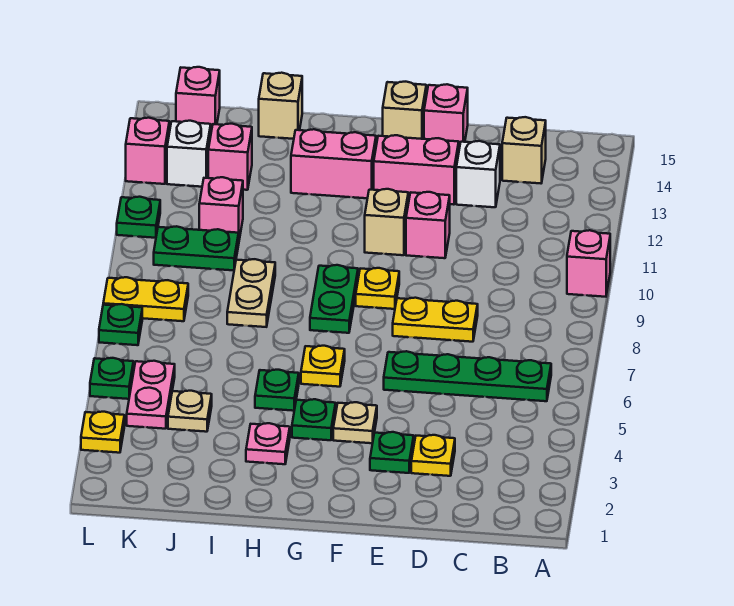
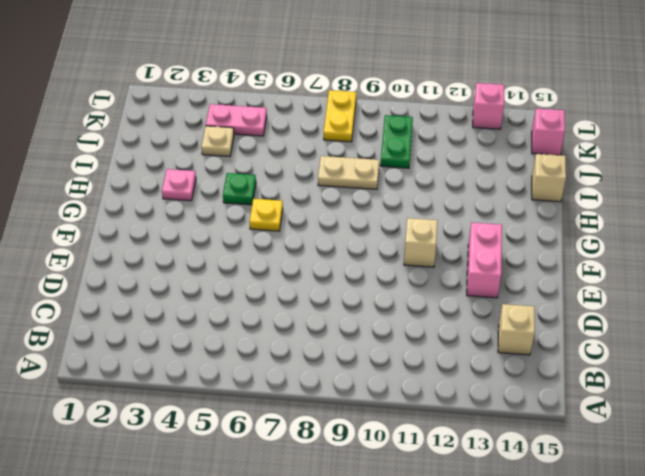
none -> pink brick A10 level 1
none -> green plate B6:E6 level 1
none -> yellow plate D3 level 1
none -> yellow plate D8:E8 level 1

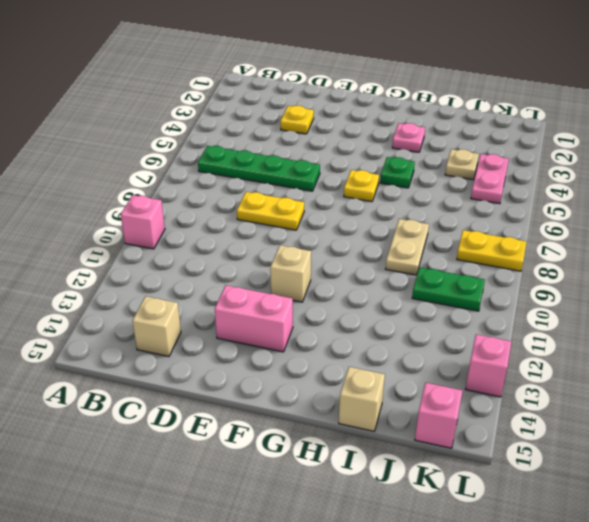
none -> white brick D13 level 1
none -> green plate E3 level 1
none -> pink brick E11 level 1
none -> pink brick E15 level 1

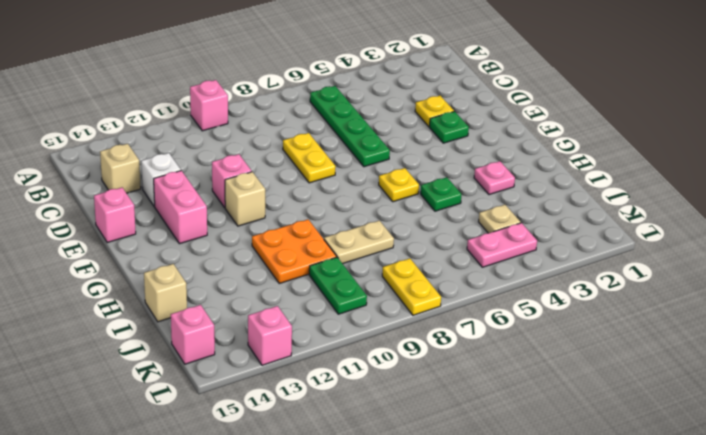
orange plate H10:I11 level 1 -> none
none -> tan plate F4 level 1
none -> yellow plate F9 level 1
none -> tan brick F15 level 1
none -> green plate G4 level 1

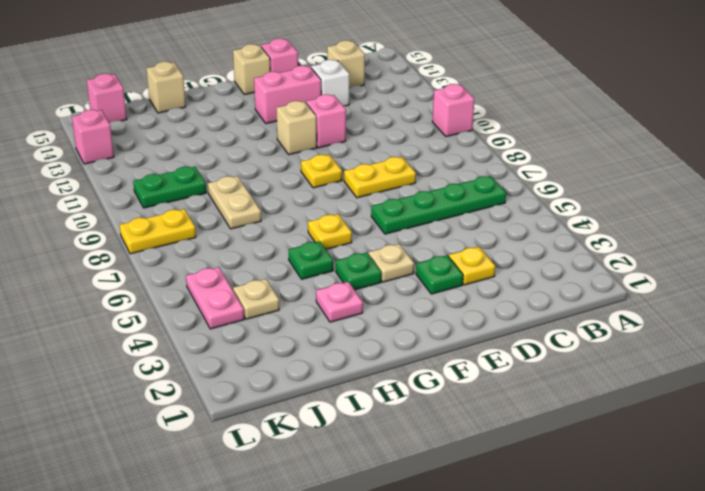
none -> green plate G8:G9 level 1
none -> pink brick G13:H13 level 1
none -> pink brick J11 level 1
none -> pink brick J13 level 1

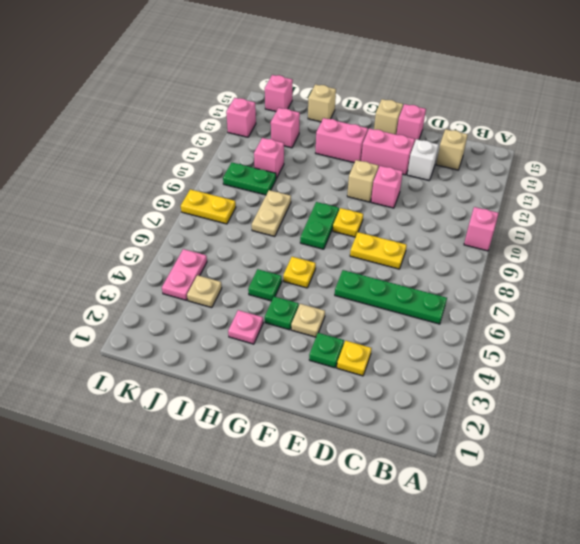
none -> white brick K13 level 1
none -> yellow plate L3 level 1
none -> green plate L5 level 1
none -> green plate L7 level 1

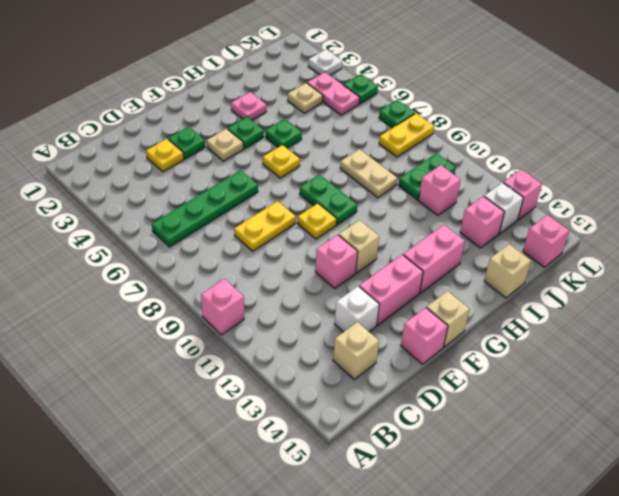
white plate L3 level 1 -> yellow plate L3 level 1
none -> green plate L11 level 1

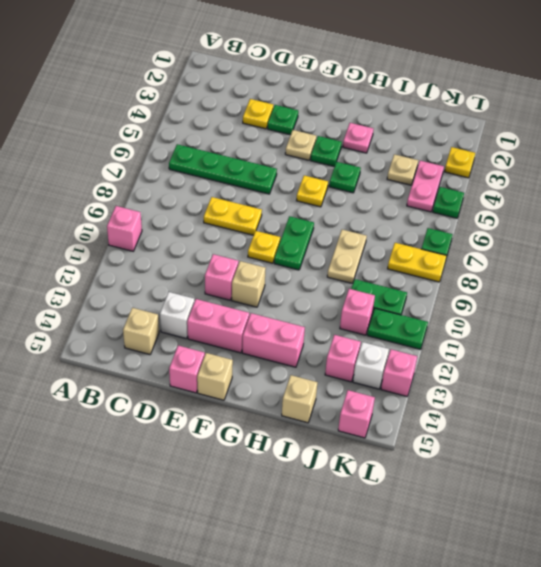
green plate K11:L11 level 1 -> green plate L11 level 1

